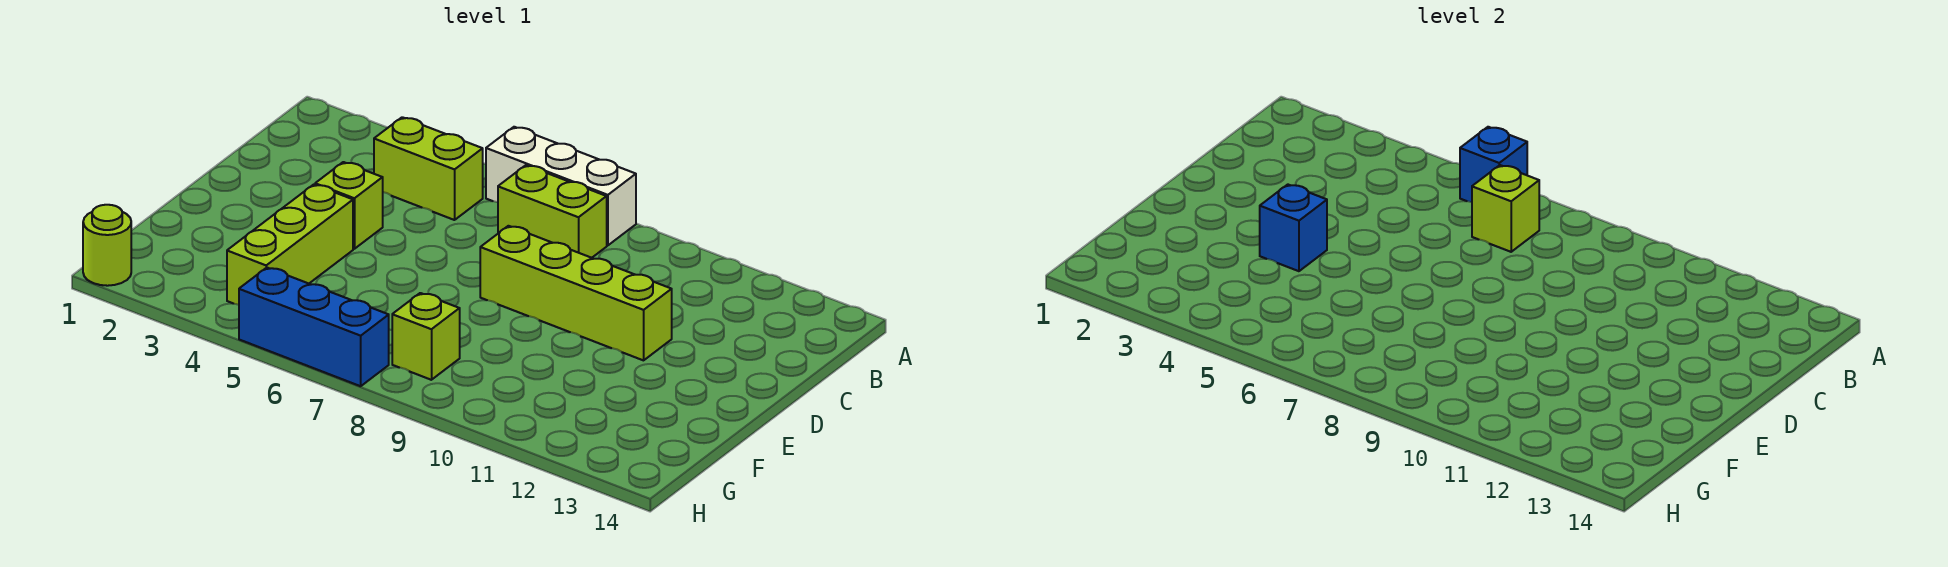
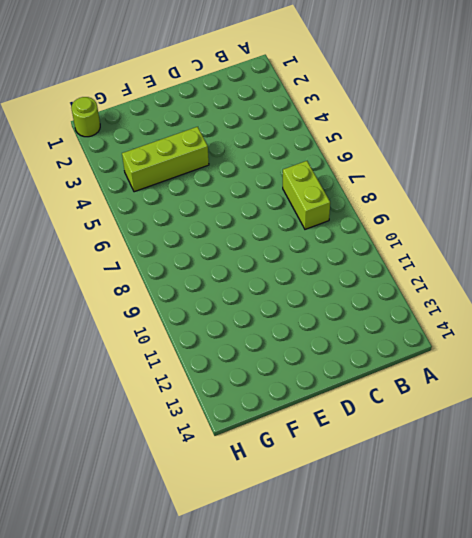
none -> white brick A6:A8 level 1
none -> lime brick B4:B5 level 1
none -> lime brick D4 level 1

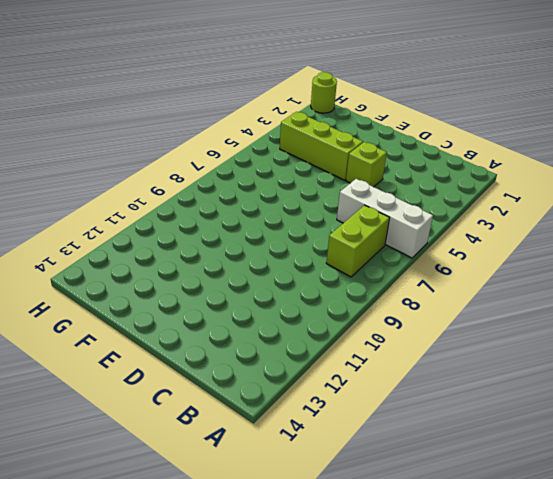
white brick A6:C6 level 1 -> white brick A6:A8 level 1
none -> lime brick B4:B5 level 1
none -> lime brick D8:D11 level 1
none -> lime brick G8 level 1

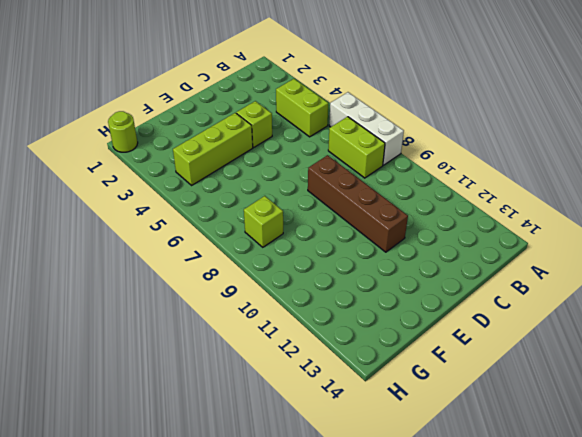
brown brick D8:D11 level 1 -> lime brick D8:D11 level 1
none -> blue brick H5:H7 level 1
none -> blue brick A6 level 2
none -> lime brick B7 level 2

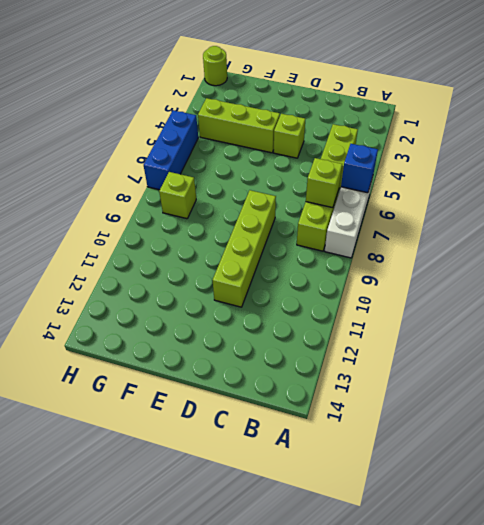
none -> blue brick E4 level 2

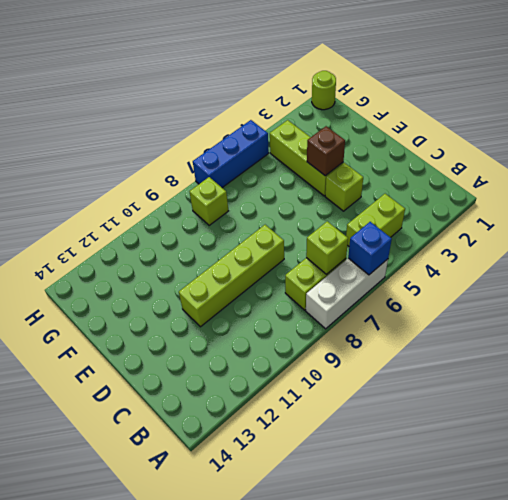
brown brick E4 level 2 -> blue brick E4 level 2

